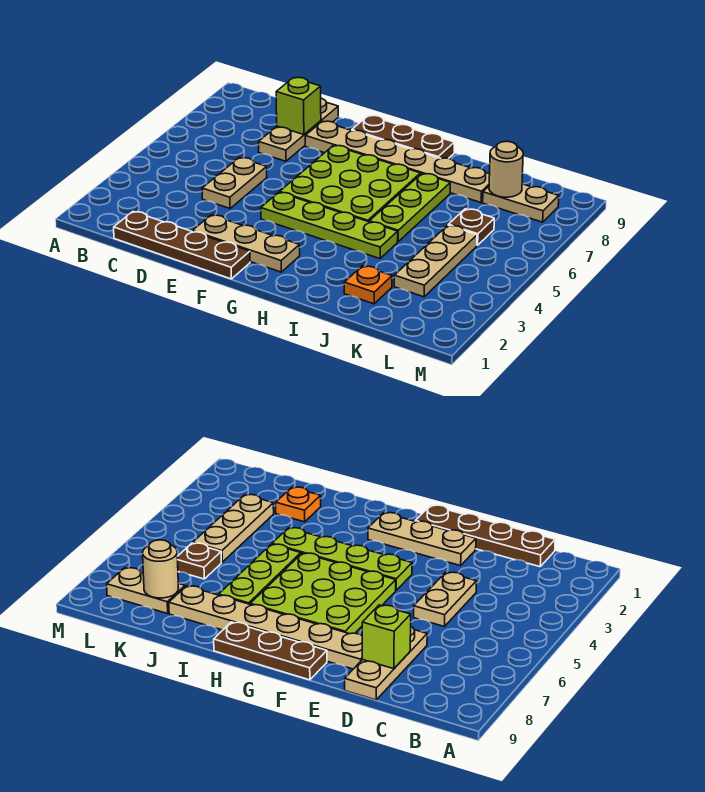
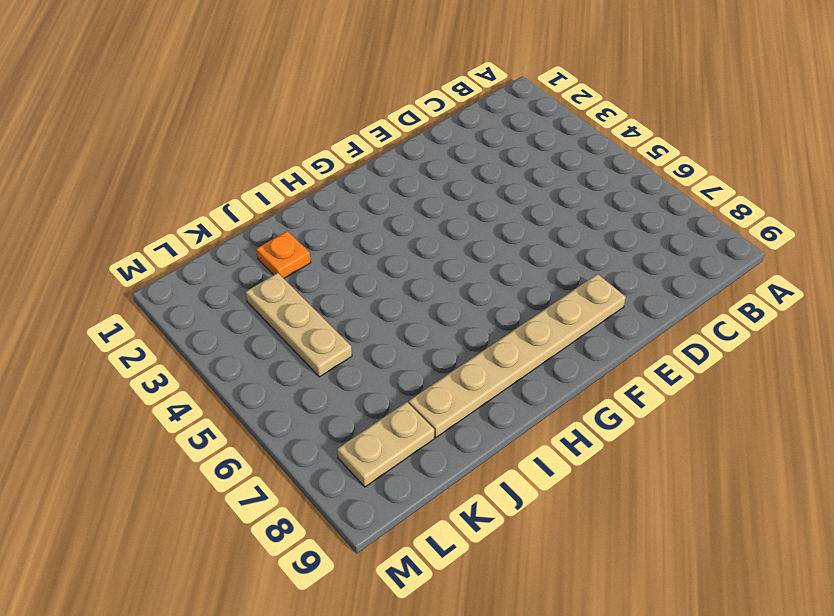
none -> brown plate C1:F1 level 1
none -> tan plate D4:D5 level 1
none -> tan plate D7:D9 level 1

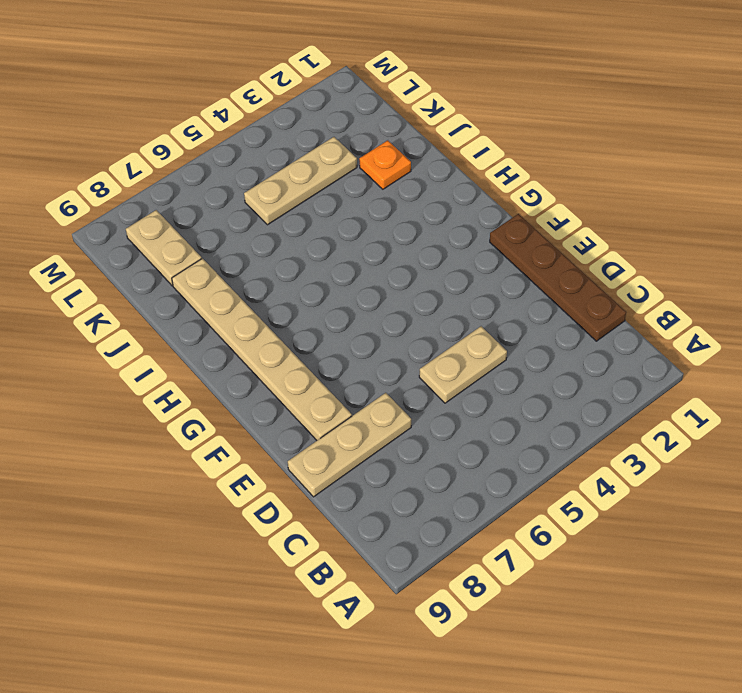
none -> tan plate E2:G2 level 1
none -> lime plate F4:I4 level 1
none -> lime plate F5:H7 level 1

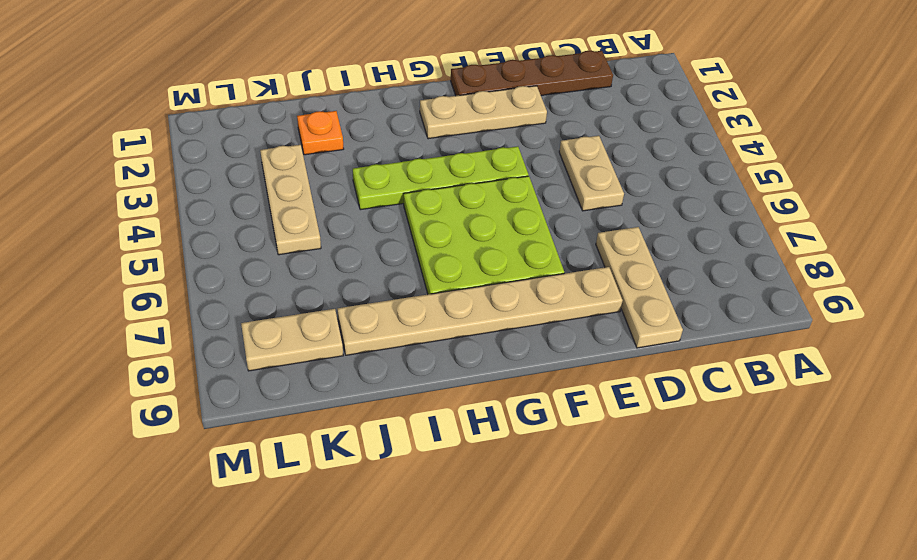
none -> brown plate F9:H9 level 1
none -> lime plate I5:I7 level 1
none -> brown plate K6 level 1

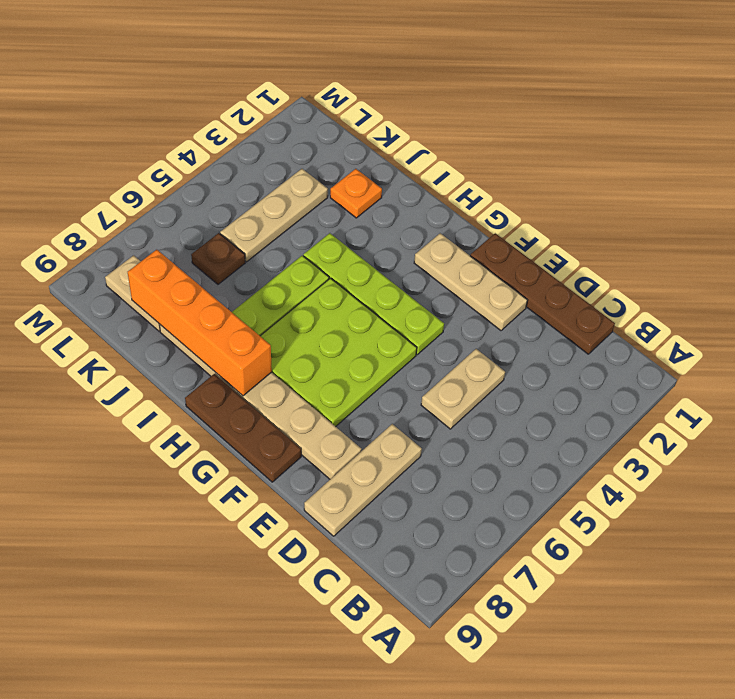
orange brick H8:K8 level 2 -> tan round brick K8 level 2
none -> lime brick D8 level 2

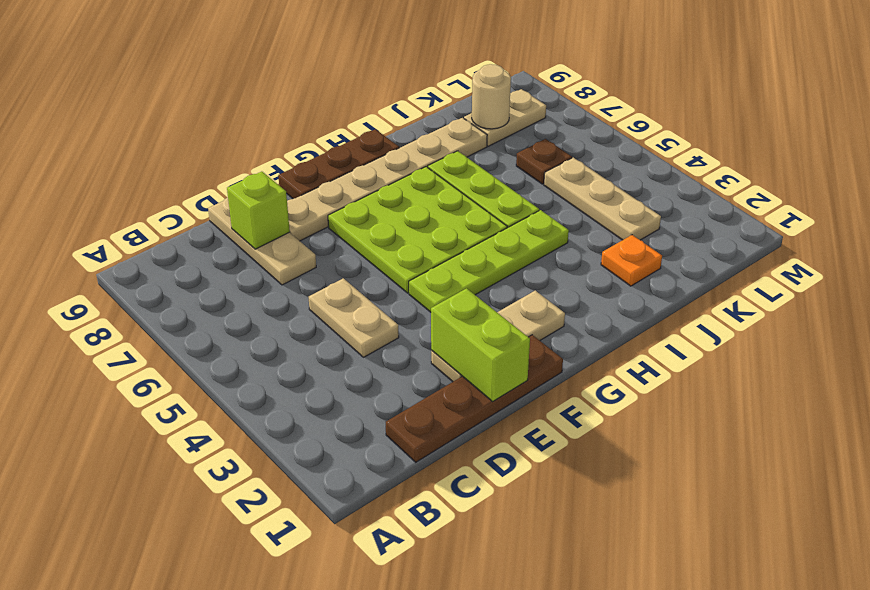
lime brick E1:E2 level 2 -> none

